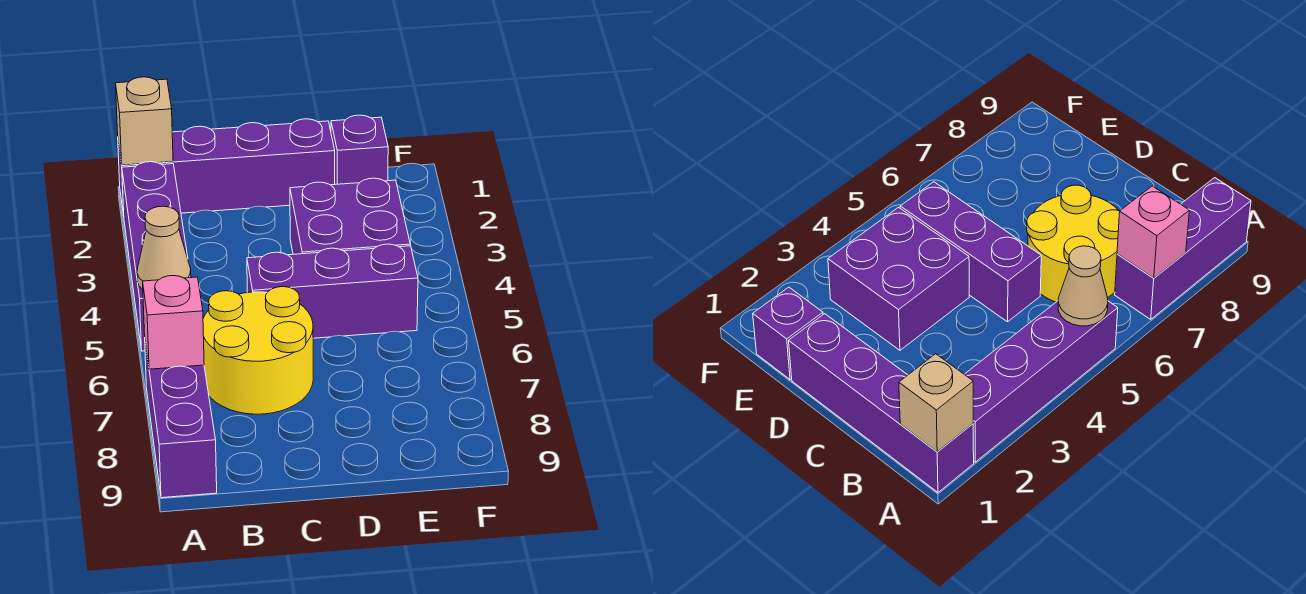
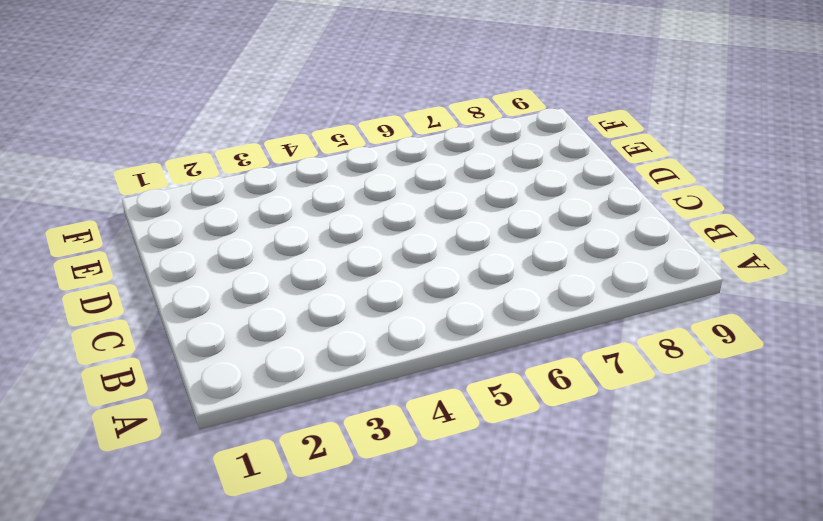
none -> purple brick A1:D1 level 1
none -> purple brick A2:A5 level 1

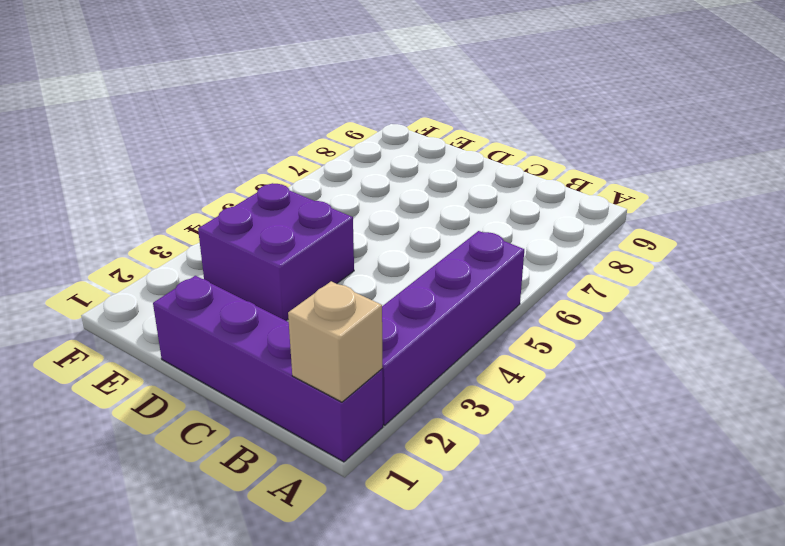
none -> purple brick A7:A9 level 1
none -> yellow round brick B6:C7 level 1

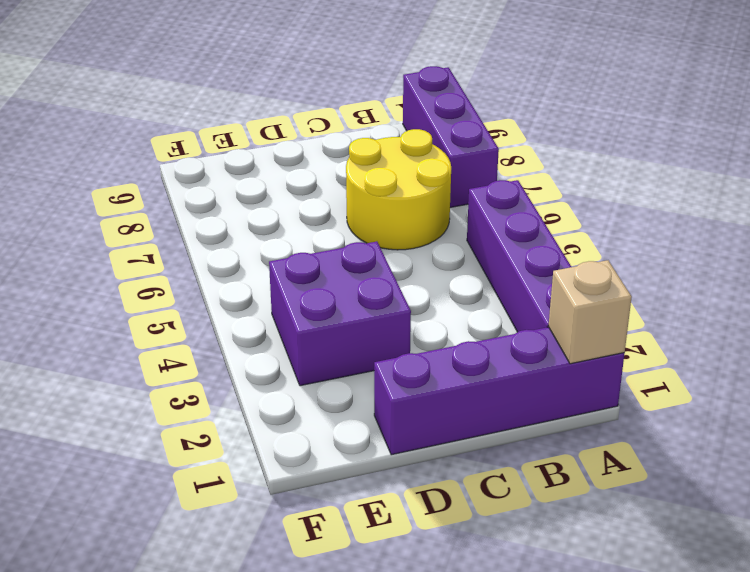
none -> purple brick C5:E5 level 1
none -> purple brick E1 level 1

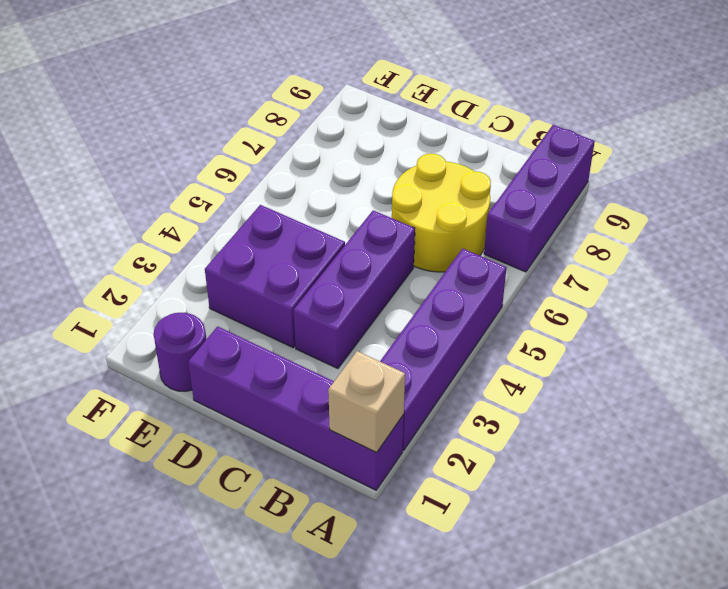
purple brick C3:C5 level 1 -> purple brick C5:E5 level 1
purple round brick E1 level 1 -> purple brick E1 level 1
none -> tan cone A5 level 2
none -> pink brick A7 level 2

